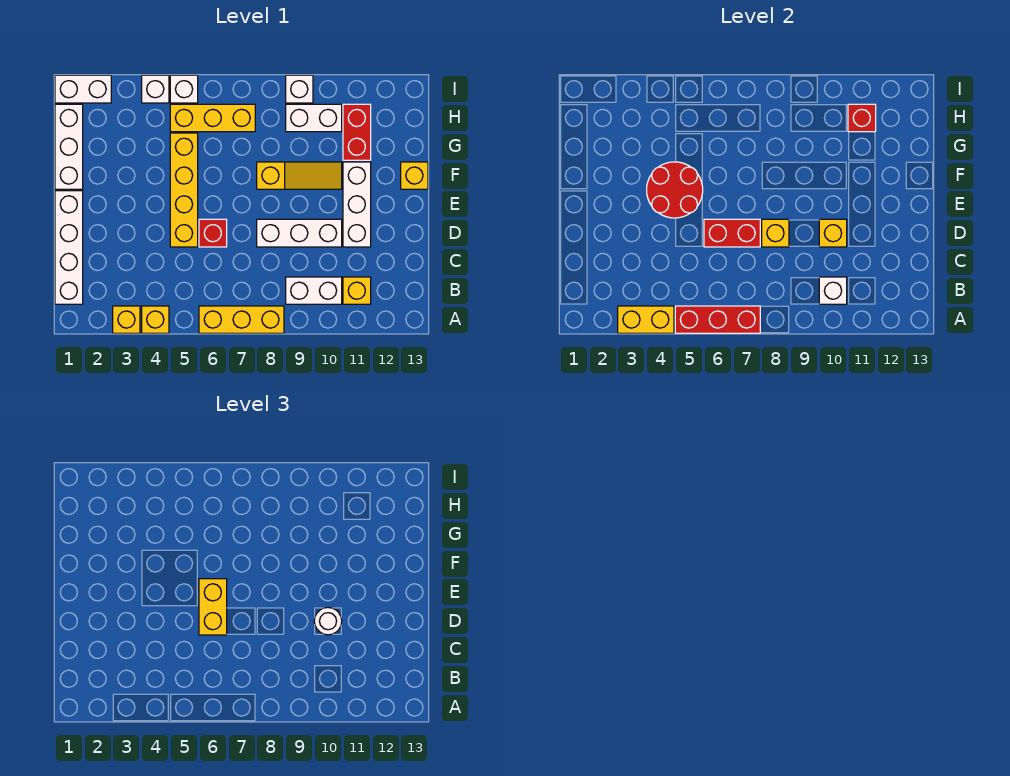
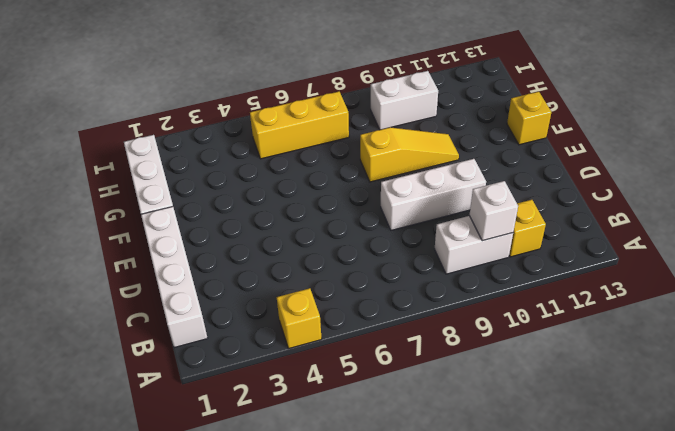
none -> yellow brick A3 level 1
none -> yellow brick A6:A8 level 1
none -> yellow brick D5:G5 level 1
none -> red brick D6 level 1

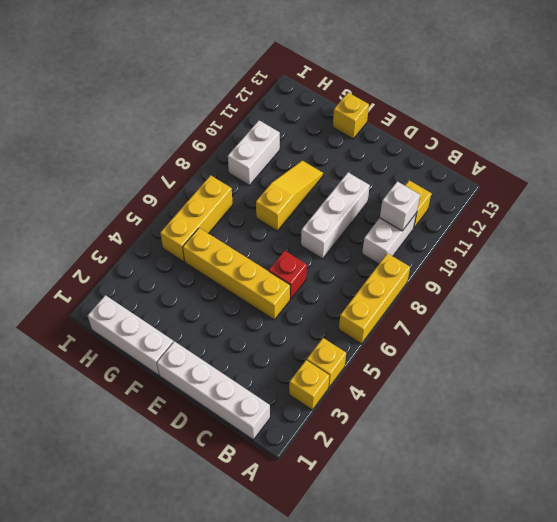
none -> white brick D11:F11 level 1
none -> red brick G11:H11 level 1
none -> white brick I1:I2 level 1
none -> white brick I4 level 1

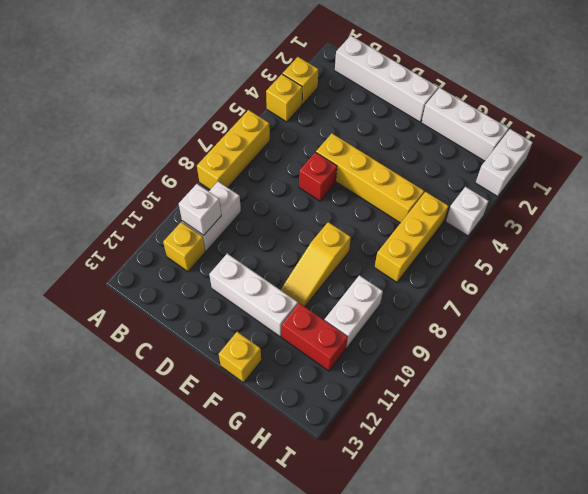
none -> white brick D8:D10 level 1
none -> white brick I5 level 1
none -> white brick I9 level 1
none -> yellow brick A3:A4 level 2

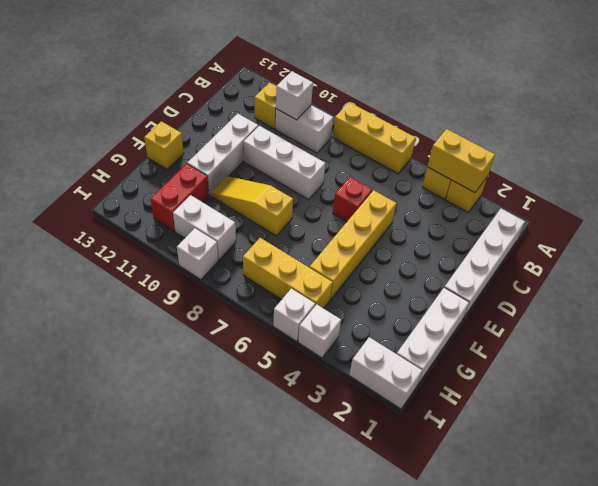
none -> red brick A5:A7 level 2
none -> red brick D6:D7 level 2
none -> yellow brick D8 level 2
none -> yellow brick D10 level 2

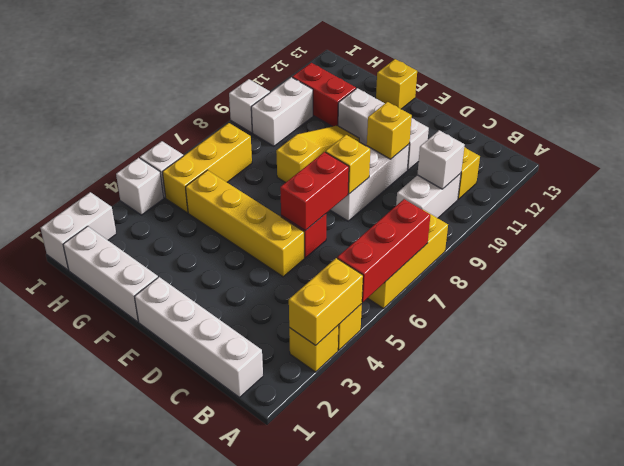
none -> red round brick E4:F5 level 2
none -> red brick H11 level 2
none -> yellow brick D6:E6 level 3
none -> white round brick D10 level 3

